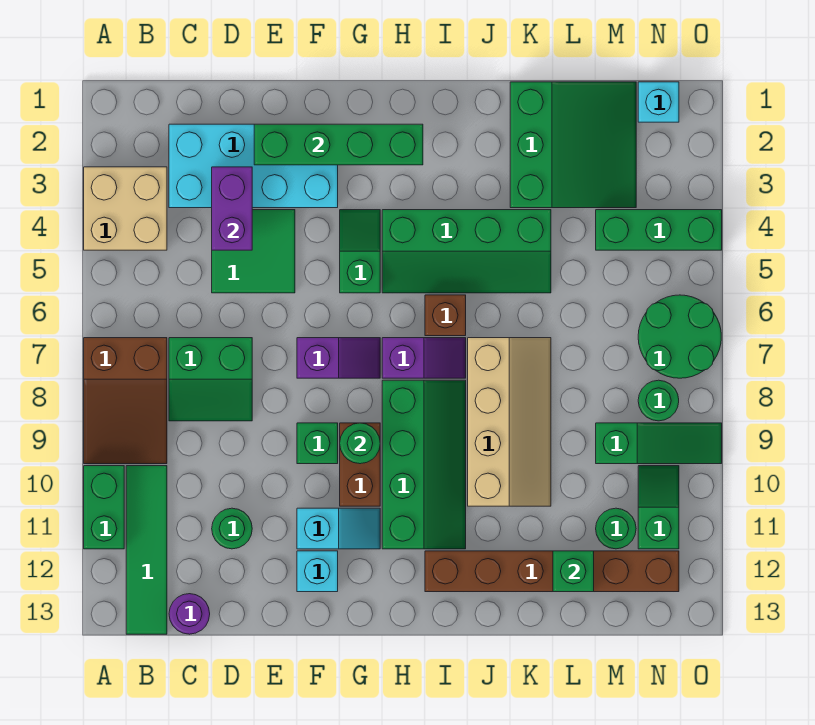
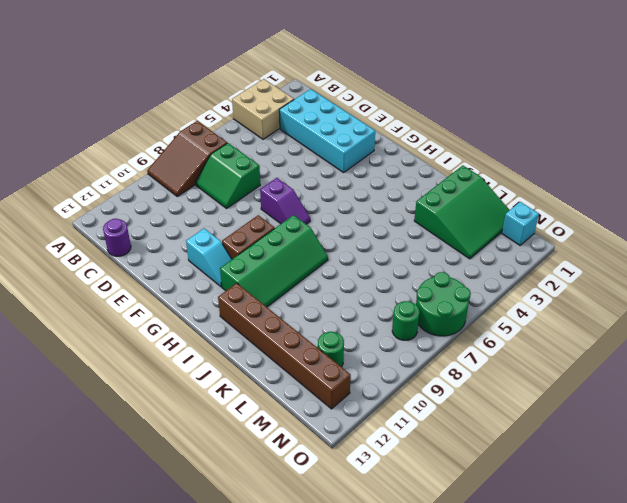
none -> green brick A10:A11 level 1
none -> green tile B10:B13 level 1
none -> green tile D4:E5 level 1
none -> green round brick D11 level 1

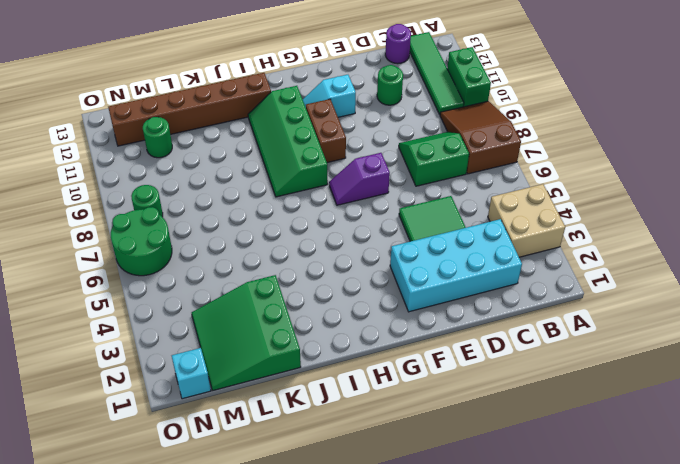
none -> green brick F9 level 1
none -> cyan brick F12 level 1
none -> green slope G4:G5 level 1 top 5
none -> green slope H4:K5 level 1 top 4

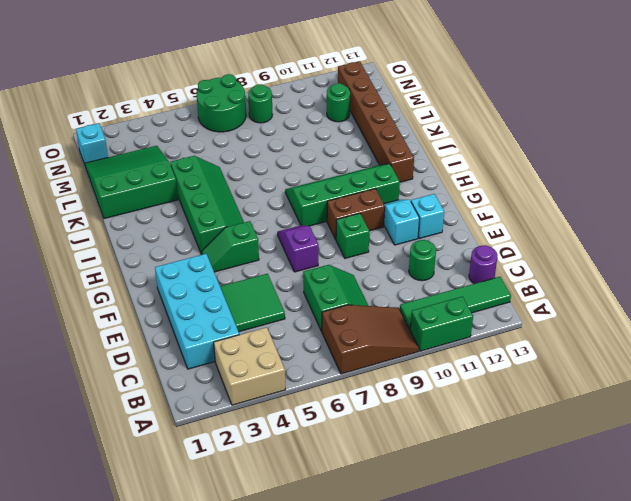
none -> purple slope H7:I7 level 1 top H
none -> brown brick I6 level 1
none -> tan slope J7:K10 level 1 top J
none -> green brick M4:O4 level 1

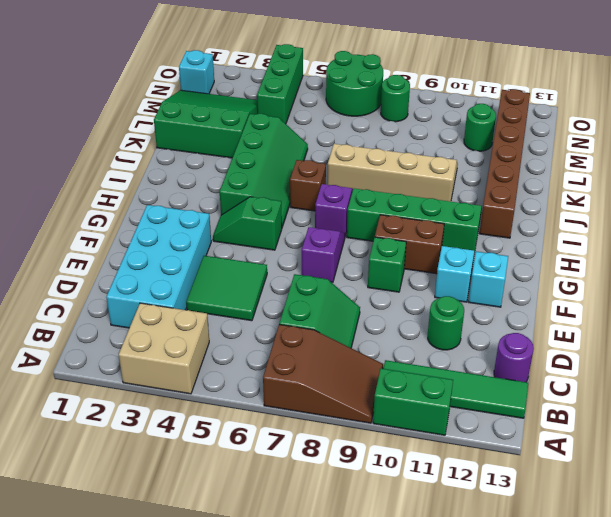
none -> green slope M9:O9 level 1 top M
none -> green slope N10:N11 level 1 top 11
none -> purple brick D3:D4 level 2
none -> green brick E2:H2 level 2

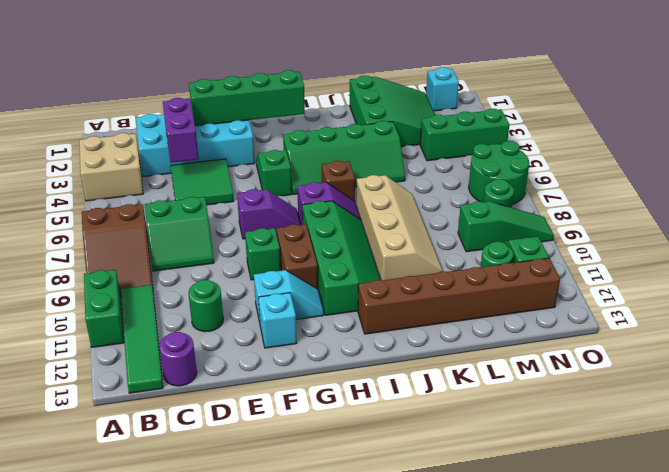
none -> green round brick G9 level 2
none -> green brick L12 level 2

